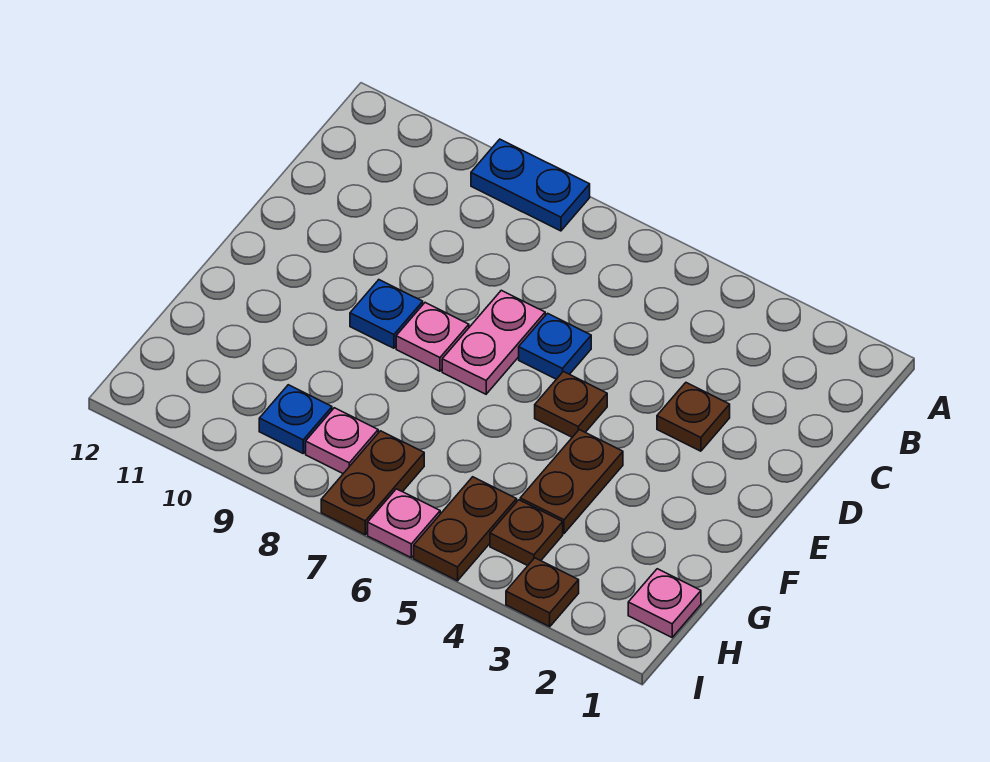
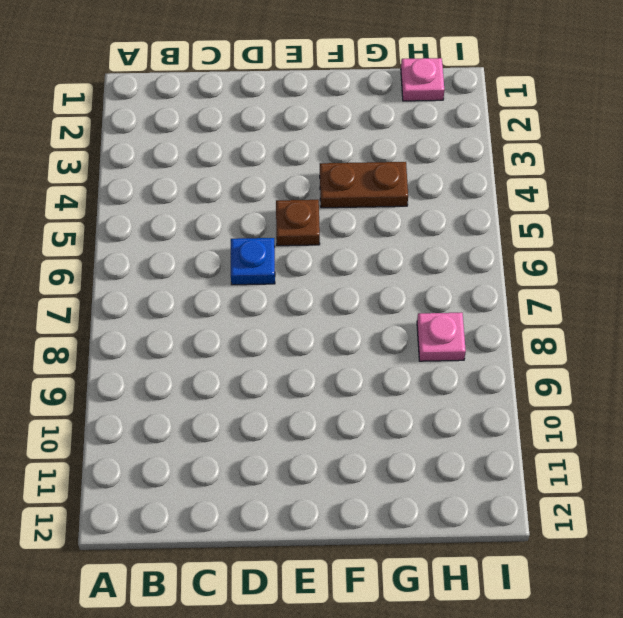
none -> blue plate A8:A9 level 1
none -> brown plate D3 level 1
none -> pink plate D7:E7 level 1

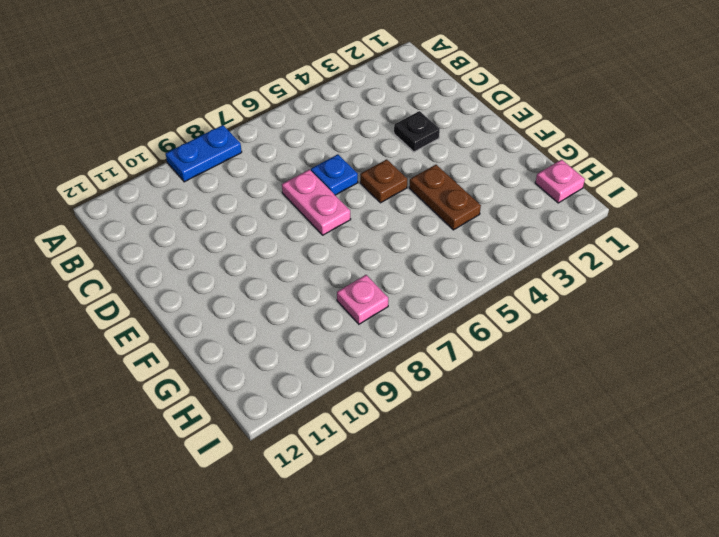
black plate D3 level 1 -> brown plate D3 level 1
none -> pink plate E8 level 1
none -> blue plate E9 level 1
none -> brown plate H4 level 1

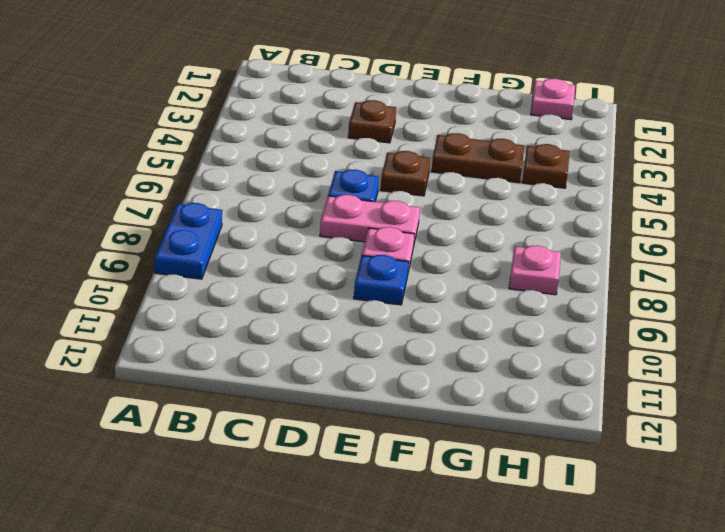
none -> brown plate H5:I5 level 1
none -> brown plate H7:I7 level 1
none -> blue plate H9 level 1

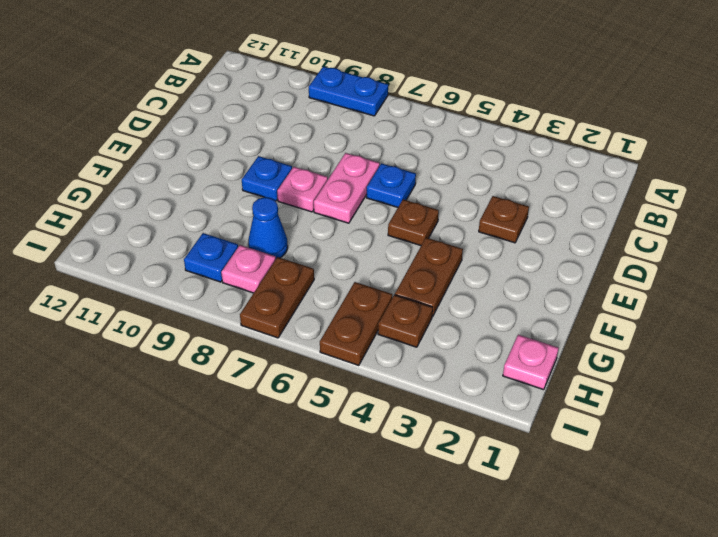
blue cone G8 level 1 -> none
none -> brown plate I3 level 1
none -> pink plate I6 level 1

